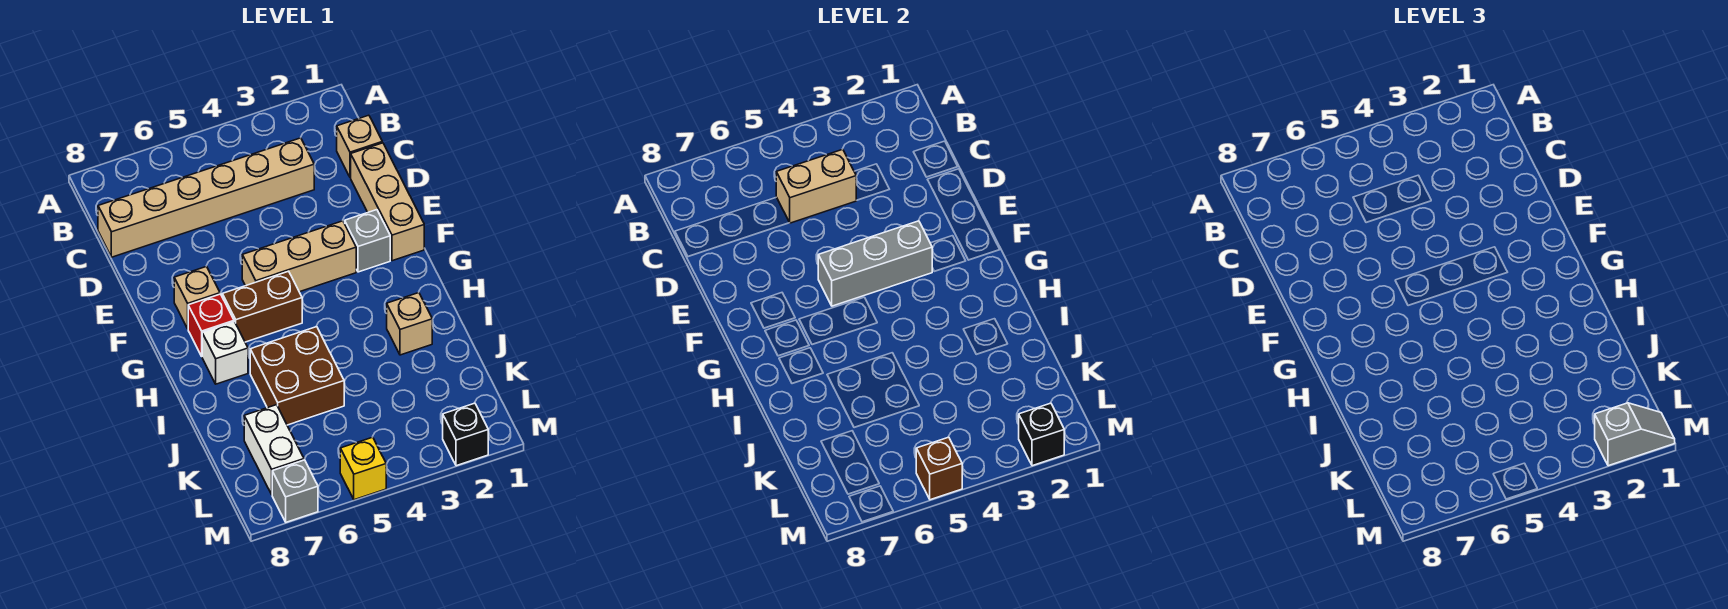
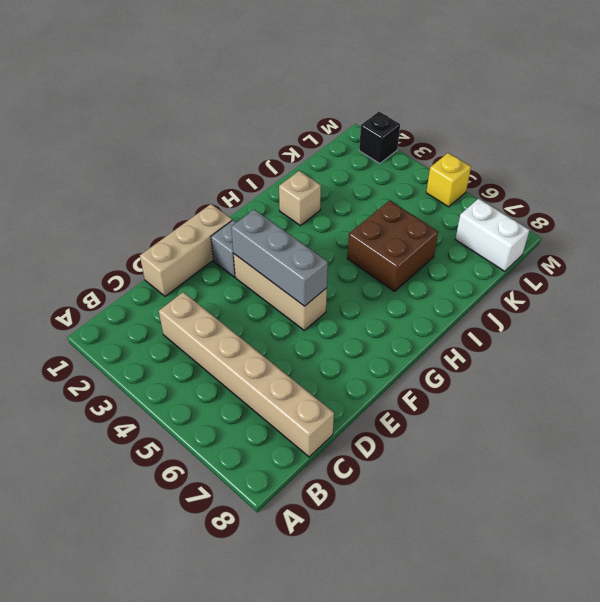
white brick L7:L8 level 1 -> white brick K7:L7 level 1
none -> tan brick C1 level 1
none -> tan brick F7 level 1
none -> brown brick G5:G6 level 1

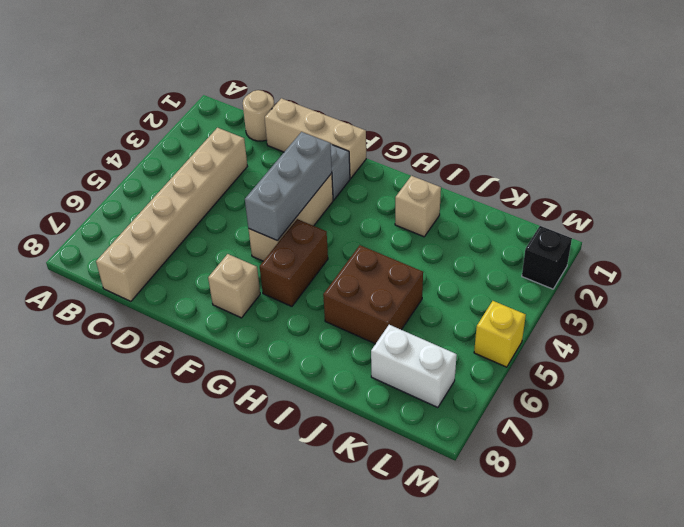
tan round brick C1 level 1 -> tan brick C1 level 1
none -> red brick G7 level 1
none -> white brick H7 level 1
none -> grey brick M7 level 1

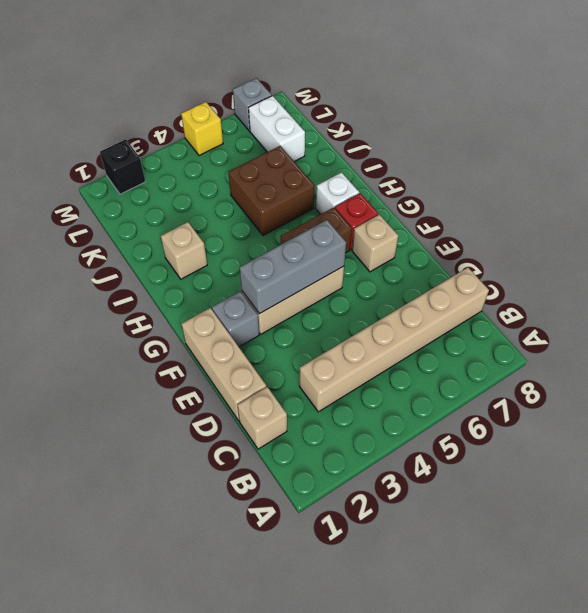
none -> tan brick C4:C5 level 2
none -> black brick M2 level 2
none -> brown brick M5 level 2

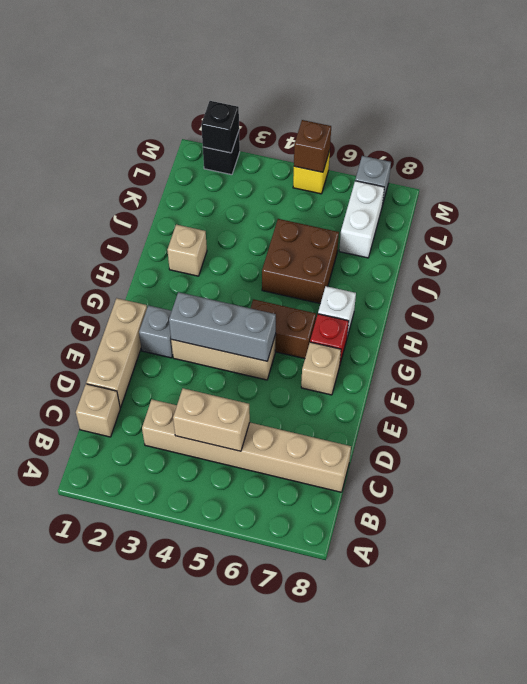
none -> grey slope M1:M2 level 3 top 2

